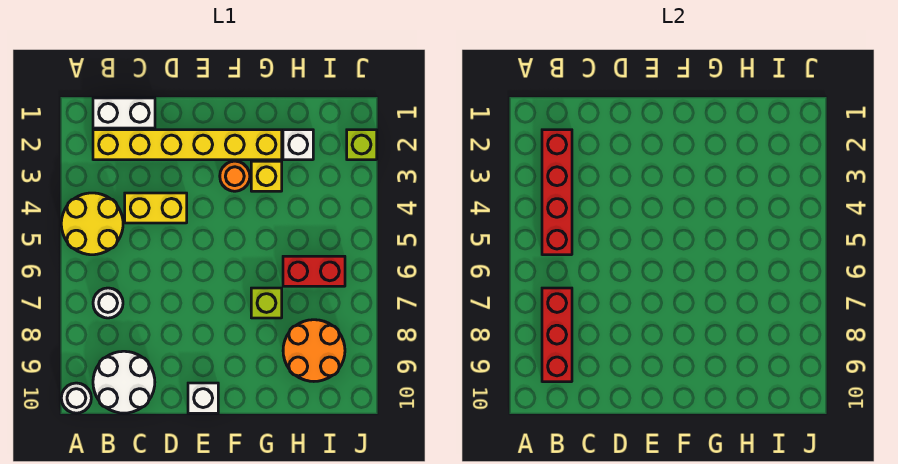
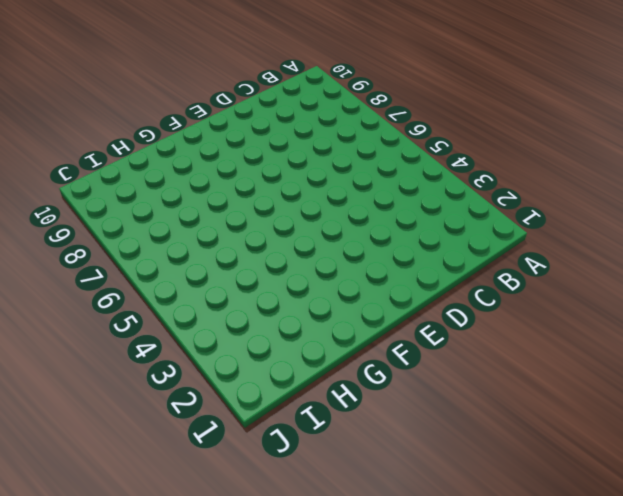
none -> yellow round brick A4:B5 level 1
none -> white round brick A10 level 1
none -> white brick B1:C1 level 1

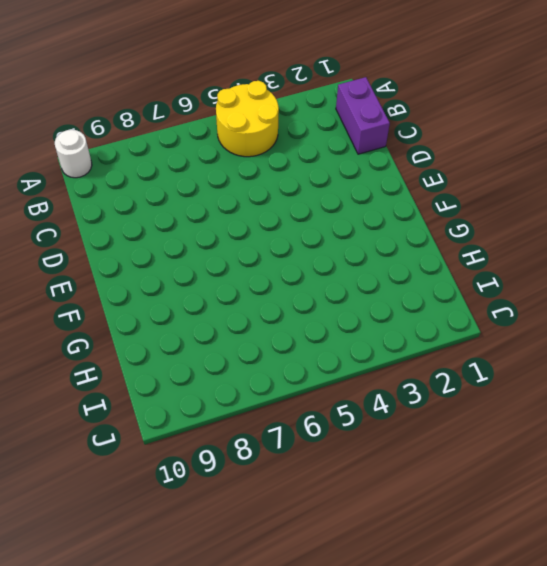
purple brick B1:C1 level 1 -> white brick B1:C1 level 1
none -> yellow brick B2:G2 level 1
none -> white round brick B7 level 1
none -> white round brick B9:C10 level 1

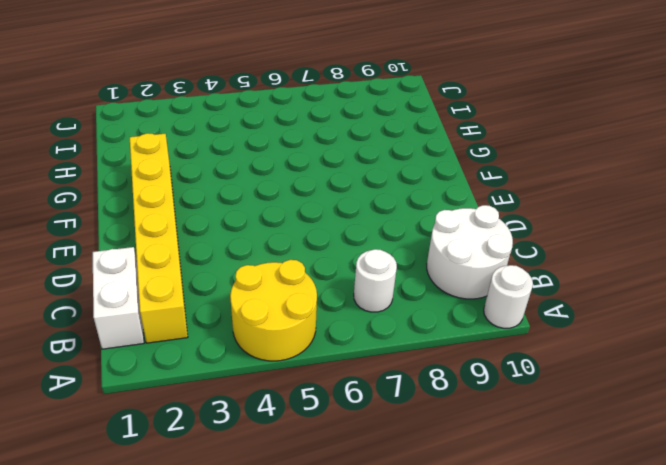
none -> yellow brick C4:D4 level 1
none -> white brick E10 level 1
none -> orange round brick F3 level 1

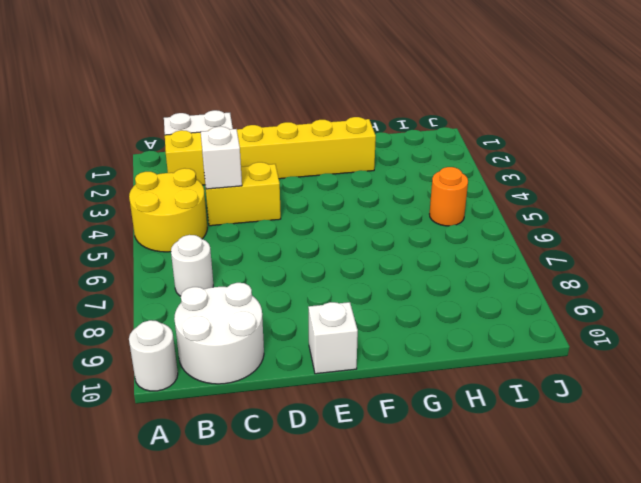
white brick C4 level 2 -> white brick H2 level 1
orange round brick I5 level 1 -> orange round brick F3 level 1
none -> yellow brick G3 level 1
none -> lime brick G7 level 1
none -> red brick H6:I6 level 1

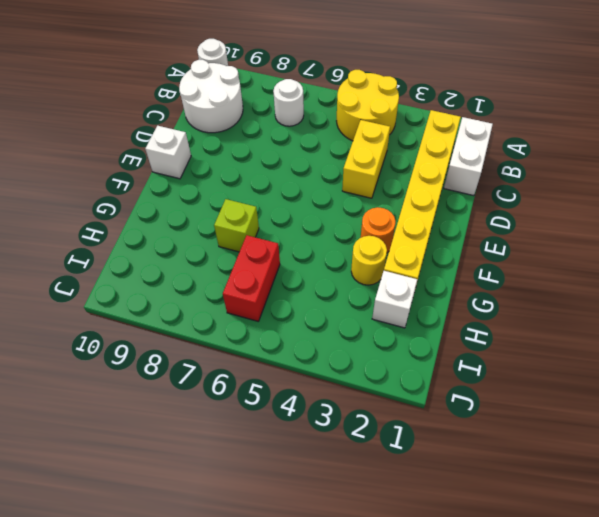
yellow round brick G3 level 1 -> yellow brick G3 level 1
none -> orange round brick H8:I9 level 1
none -> lime brick J2 level 1
none -> red brick B2:B5 level 2

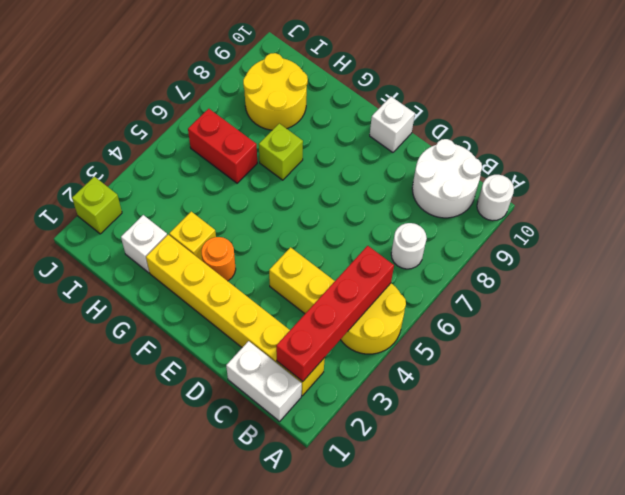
yellow round brick H8:I9 level 1 -> orange round brick H8:I9 level 1
none -> red brick B7:B9 level 2

